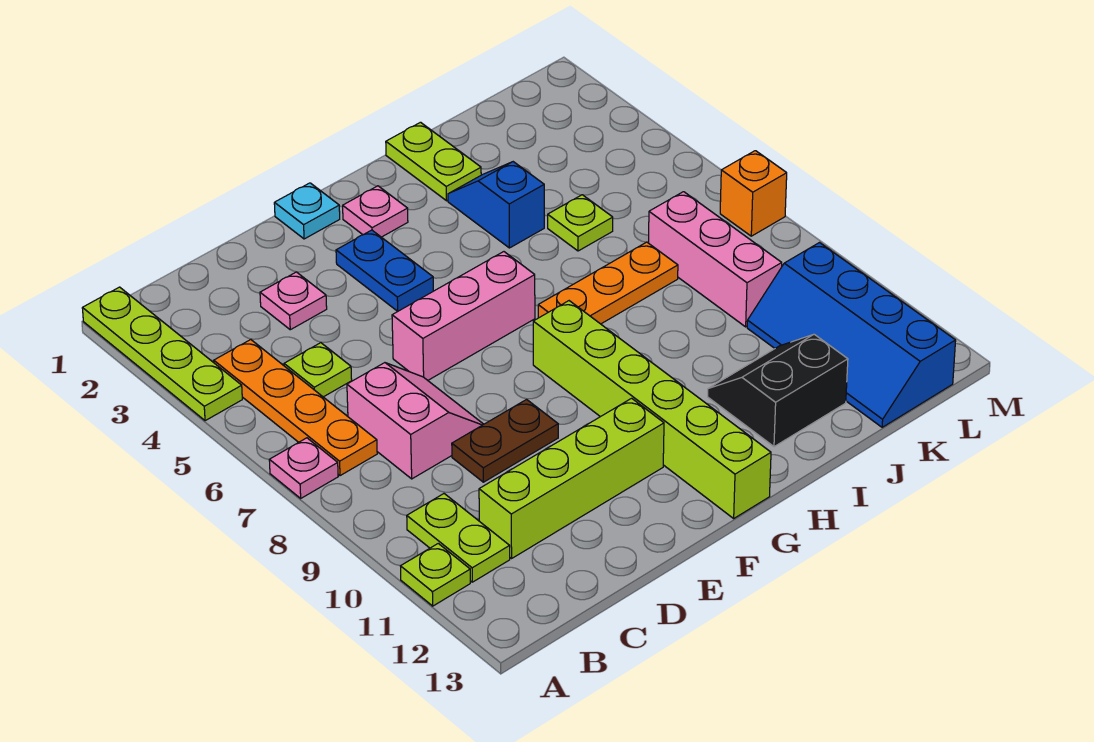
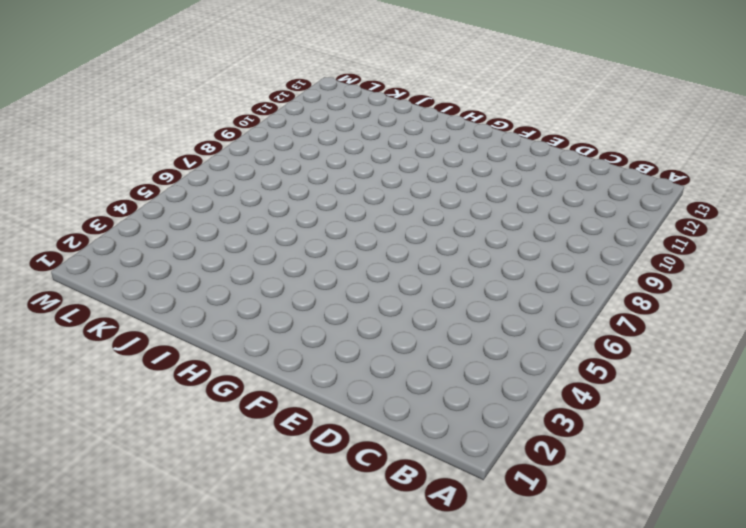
none -> lime plate A1:A4 level 1
none -> pink plate A7 level 1
none -> lime plate A11 level 1

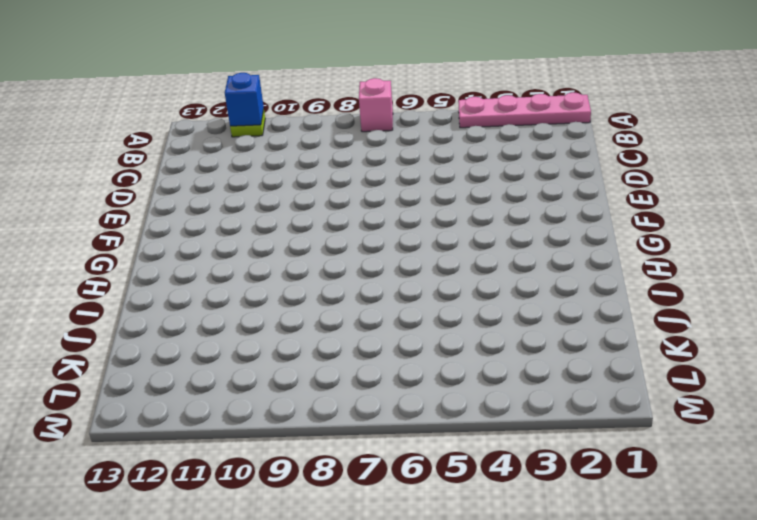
pink plate A1:A4 level 1 -> lime plate A1:A4 level 1
pink brick A7 level 1 -> pink plate A7 level 1
blue brick A11 level 2 -> none
none -> orange plate B4:B7 level 1
none -> lime plate B10:B11 level 1
none -> lime plate C5 level 1

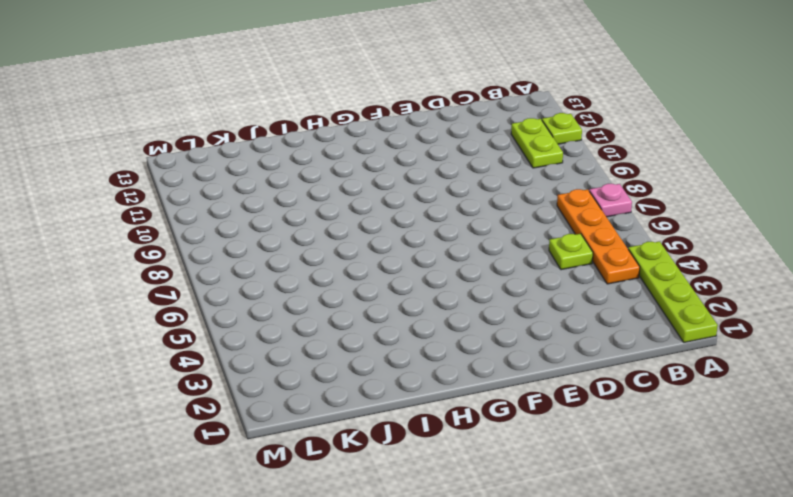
none -> pink slope C7:D8 level 1 top C
none -> lime brick C11:F11 level 1
none -> pink plate D3 level 1

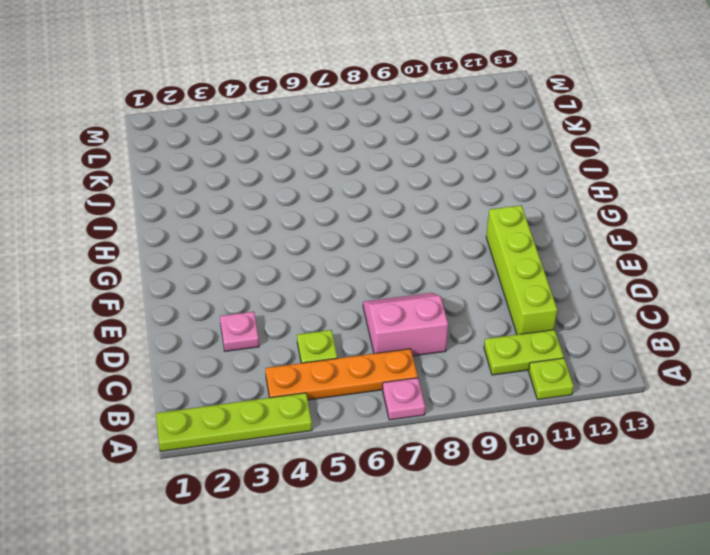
none -> brown plate D9:E9 level 1
none -> pink brick E6:G6 level 1
none -> cyan plate F1 level 1

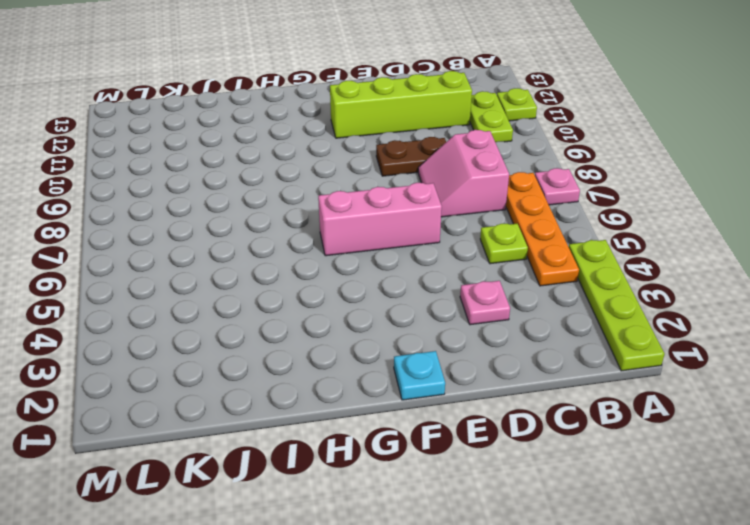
none -> blue plate F3:F4 level 1
none -> pink plate G2 level 1
none -> lime brick G8:G13 level 1

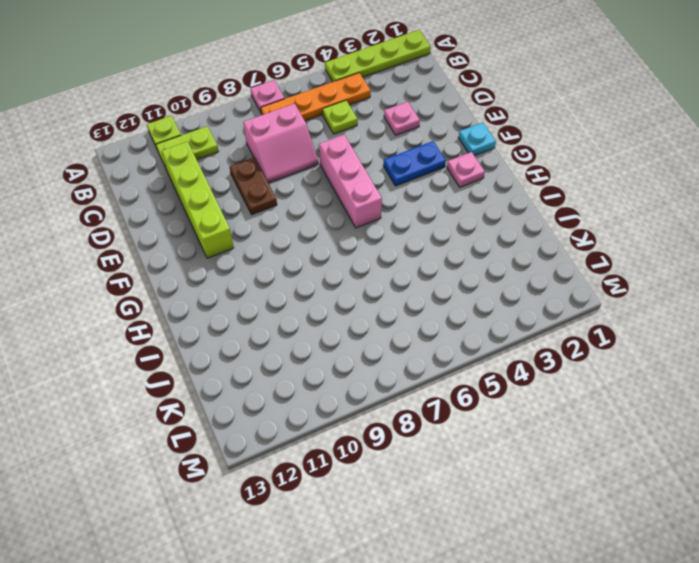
none -> lime brick G8:G13 level 1
none -> orange plate H7:J7 level 1
none -> lime plate I1:I2 level 1

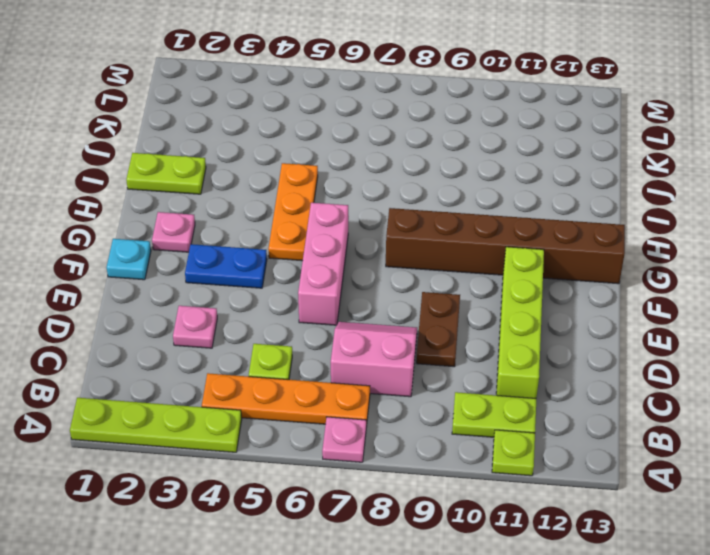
orange plate G5:I5 level 1 -> orange plate H7:J7 level 1
brown brick G8:G13 level 1 -> lime brick G8:G13 level 1
none -> blue slope I3:I4 level 1 top 4
none -> black slope I11:J12 level 1 top 12
none -> lime plate J5 level 1

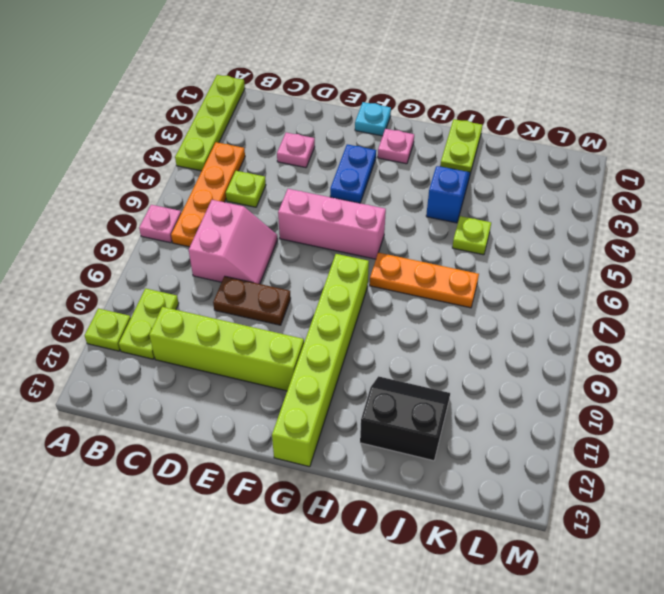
none -> pink brick K7:K9 level 1
none -> blue slope K10:L13 level 1 top L
none -> orange brick M7 level 1

